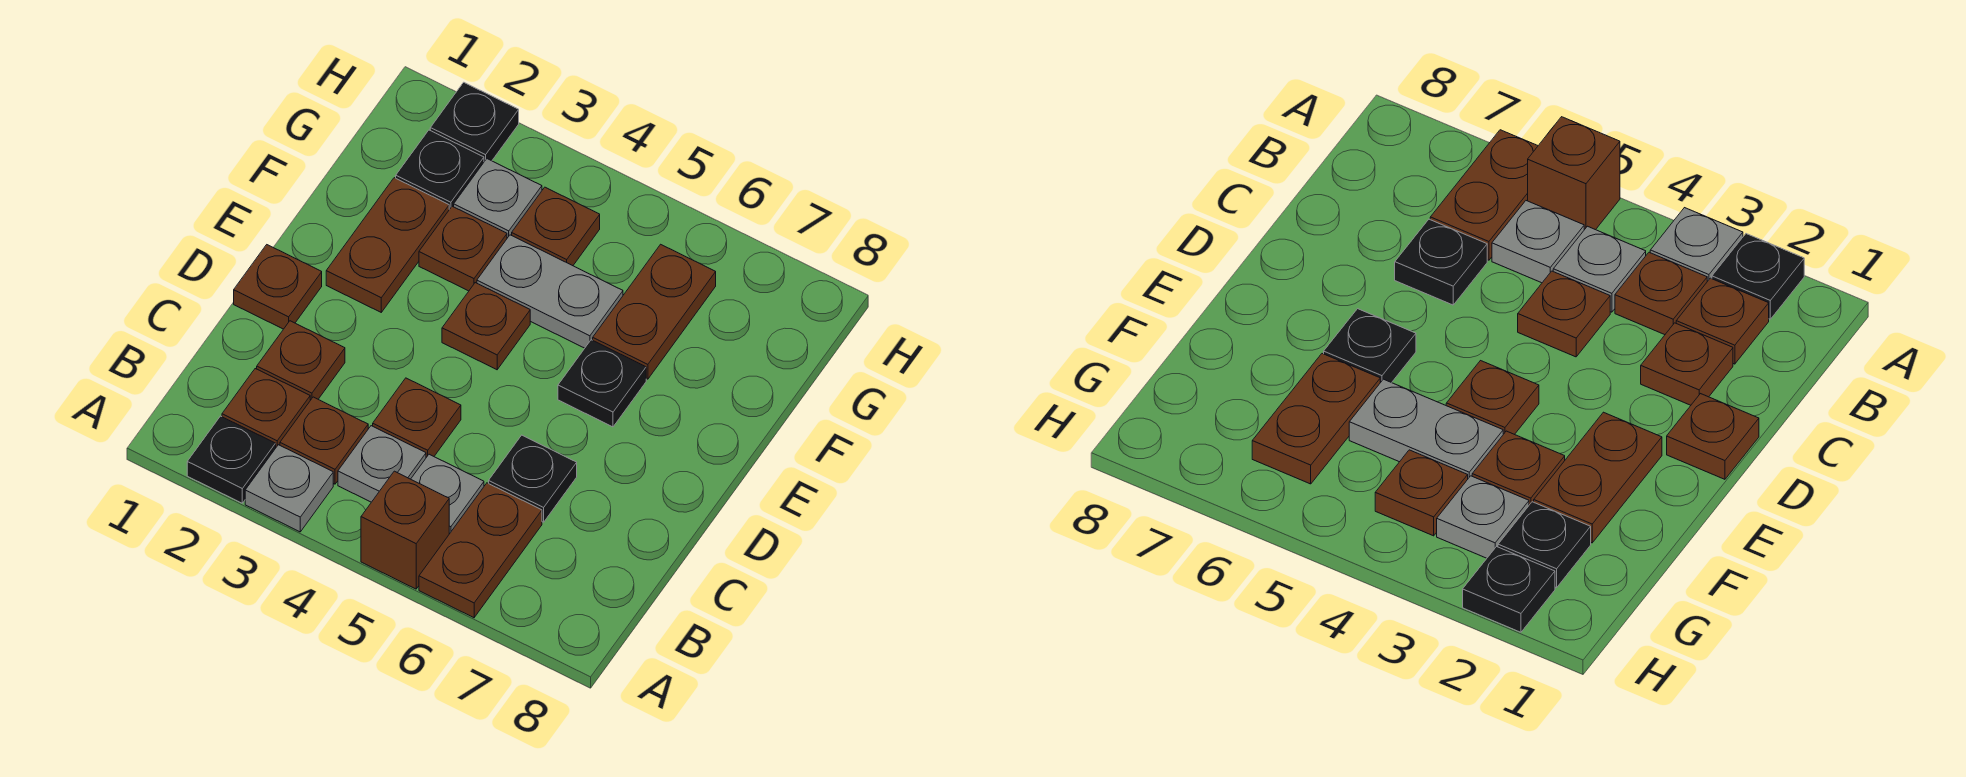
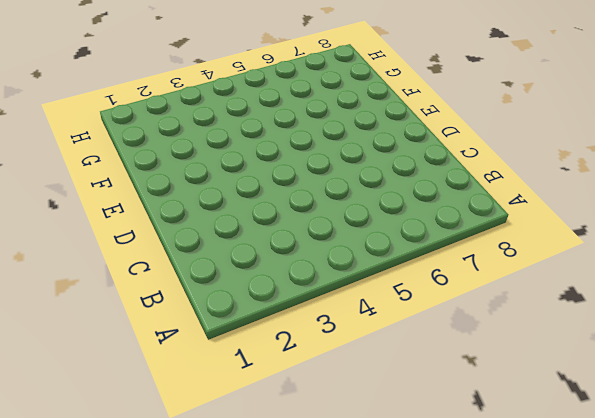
none -> black plate A2 level 1
none -> grey plate A3 level 1
none -> brown brick A5 level 1

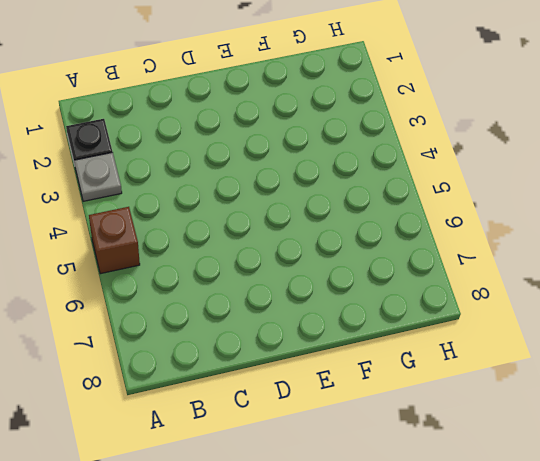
none -> brown plate A6:B6 level 1
none -> brown plate B2 level 1
none -> brown plate B3 level 1

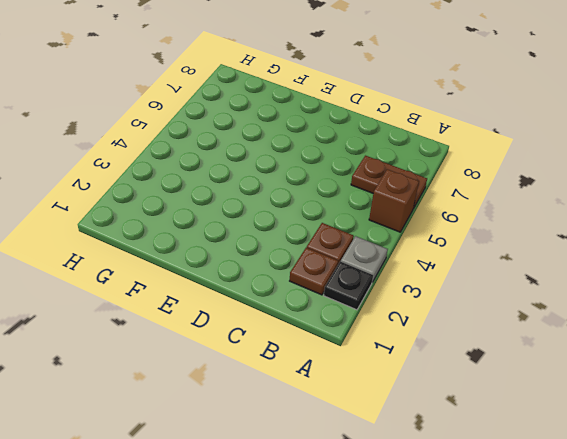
none -> grey plate B4 level 1
none -> grey plate B5 level 1
none -> brown plate C2 level 1

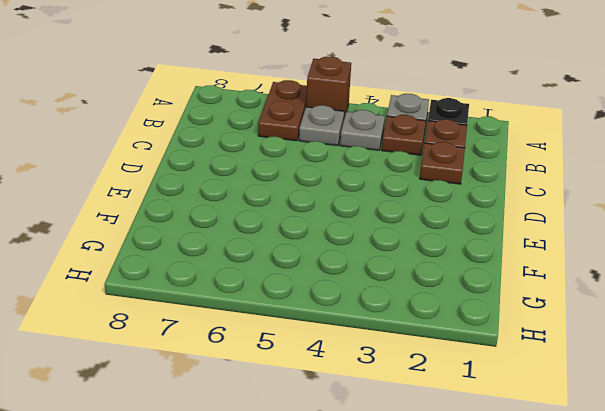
none -> brown plate C4 level 1
none -> black plate C6 level 1
none -> brown plate D1 level 1

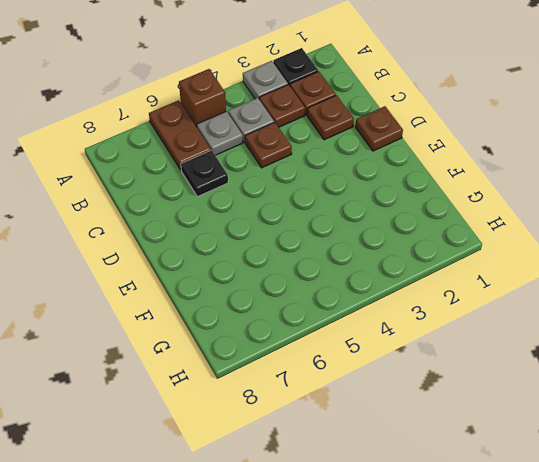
none -> brown plate E2:F2 level 1
none -> brown plate E4 level 1
none -> black plate E6 level 1

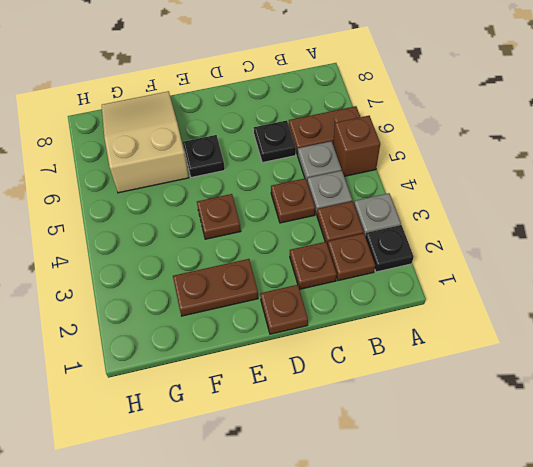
tan slope F6:G8 level 1 top 6 -> brown plate F6:G6 level 1
none -> brown plate F3 level 1
none -> grey plate F4:F5 level 1
none -> black plate G2 level 1

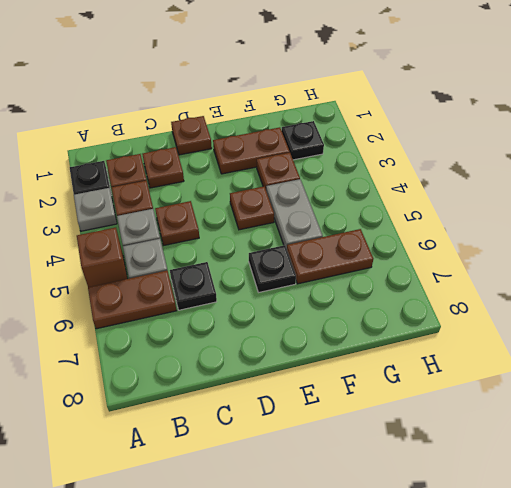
none -> grey plate G3 level 1
none -> brown plate G4 level 1
none -> black plate H2 level 1

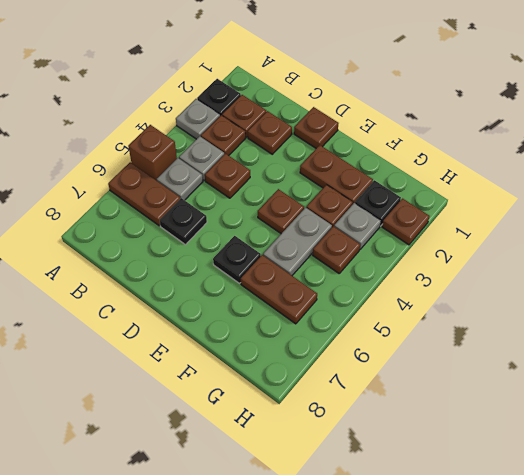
brown plate H2 level 1 -> black plate H2 level 1

